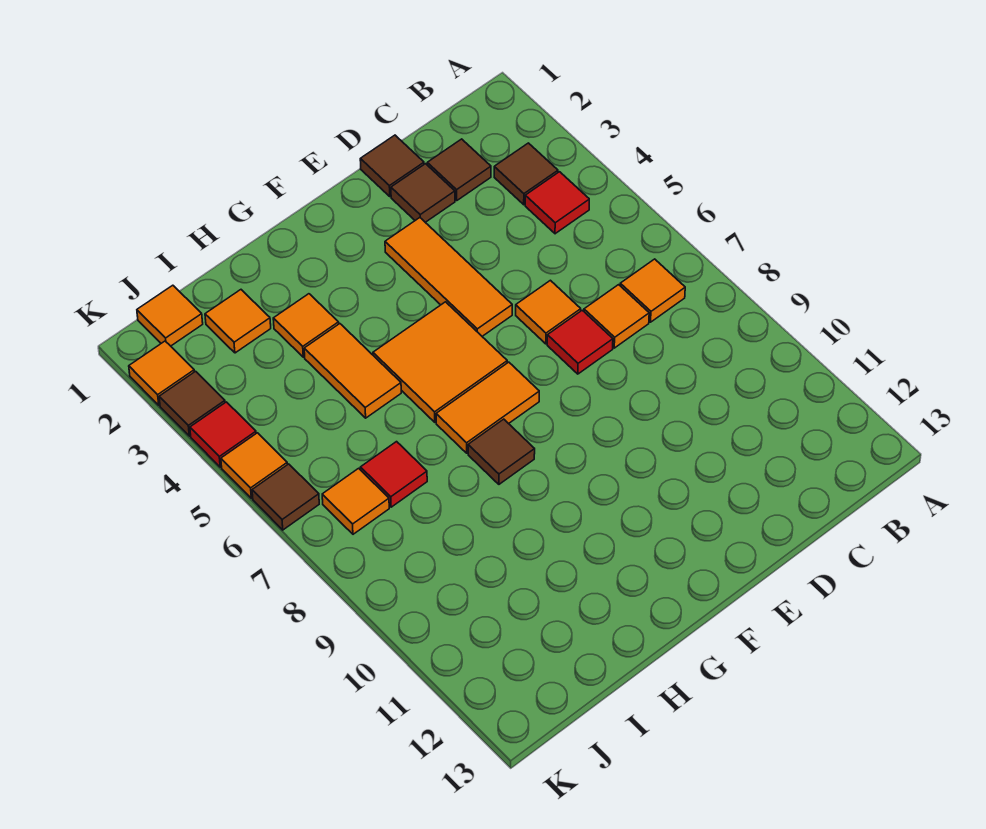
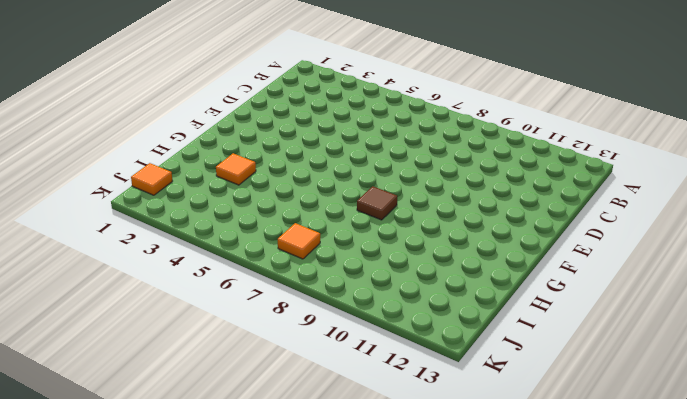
none -> brown tile B3 level 1
none -> red tile B4 level 1
none -> orange tile B7 level 1

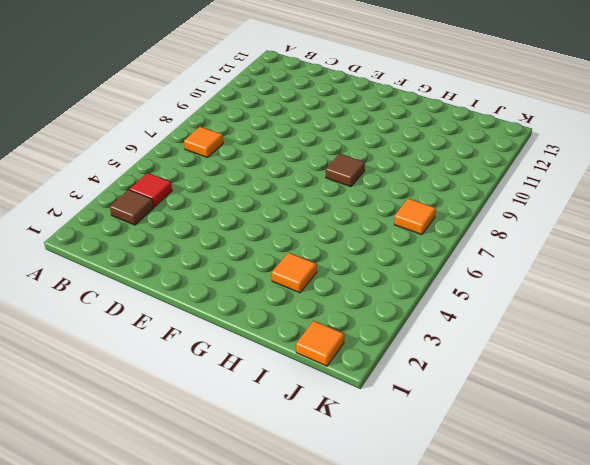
none -> brown tile C2 level 1
none -> orange tile C7 level 1
none -> brown tile D1 level 1

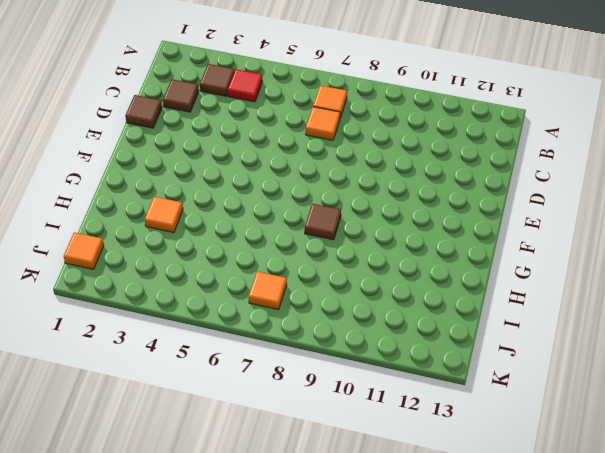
none -> brown tile D2 level 1
none -> orange tile D6 level 1
none -> red tile D7 level 1

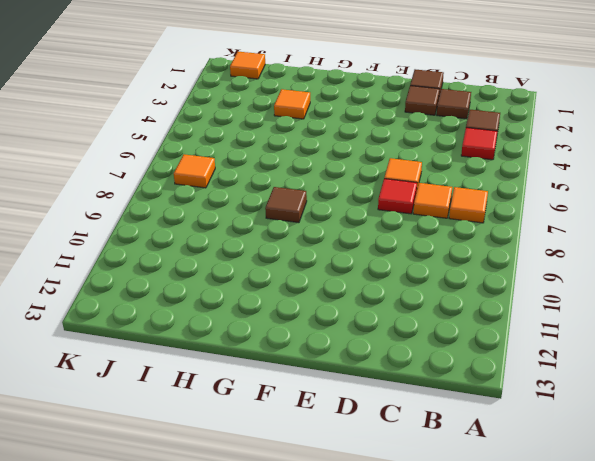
none -> orange tile E3:E5 level 1
none -> orange tile F5:G6 level 1
none -> orange tile F7:G7 level 1

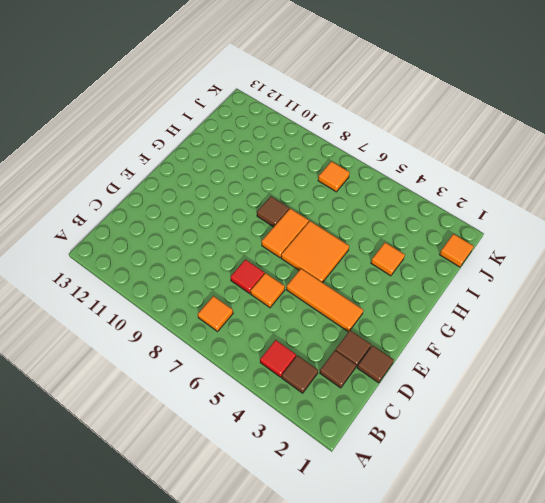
none -> orange tile C7 level 1
none -> orange tile H4:H5 level 1
none -> orange tile I2 level 1

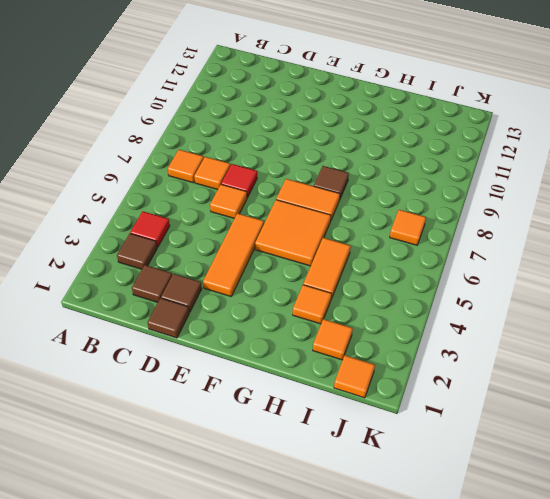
none -> red tile I7 level 1
none -> orange tile K2 level 1
none -> brown tile K3 level 1

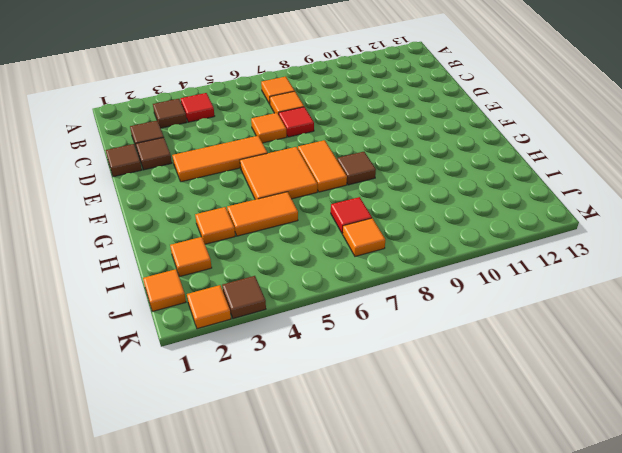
none -> red tile K4 level 1
none -> orange tile K5 level 1
none -> brown tile K6 level 1

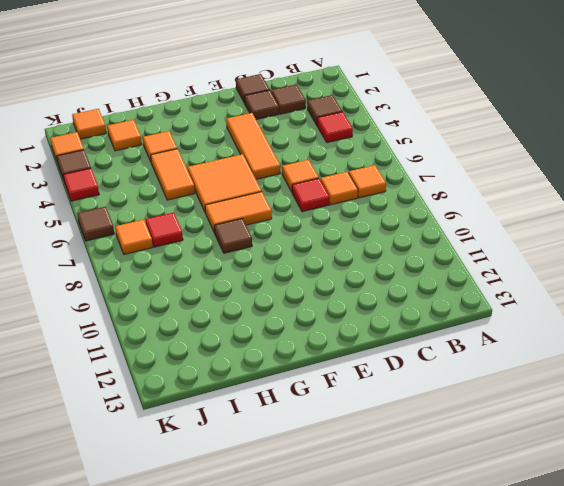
none -> orange tile K5 level 1

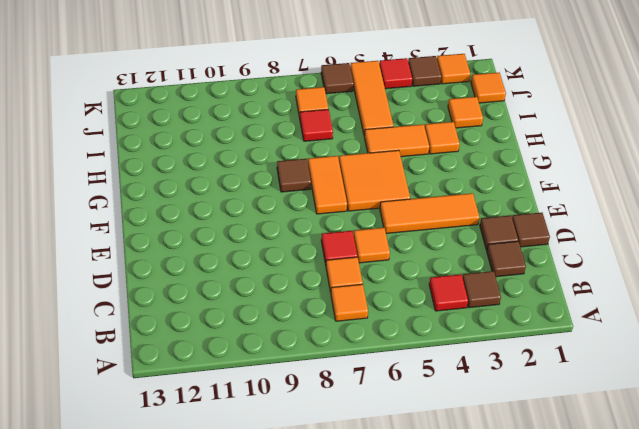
orange tile I5:K5 level 1 -> orange tile K5 level 1

